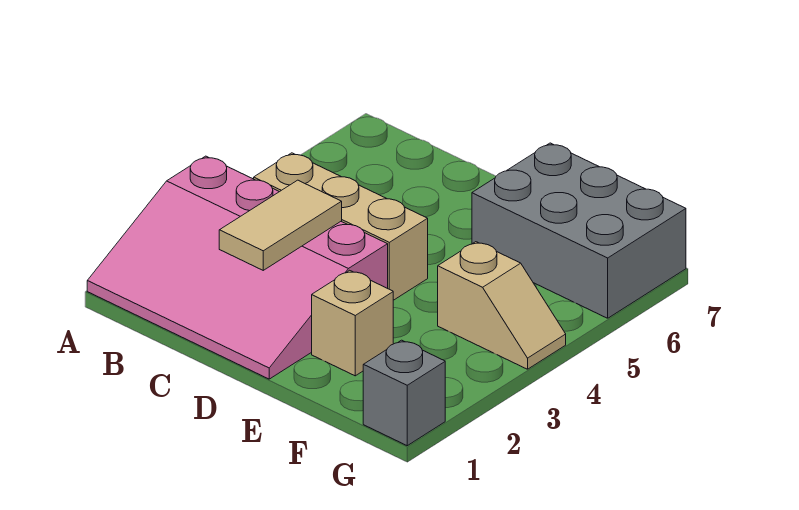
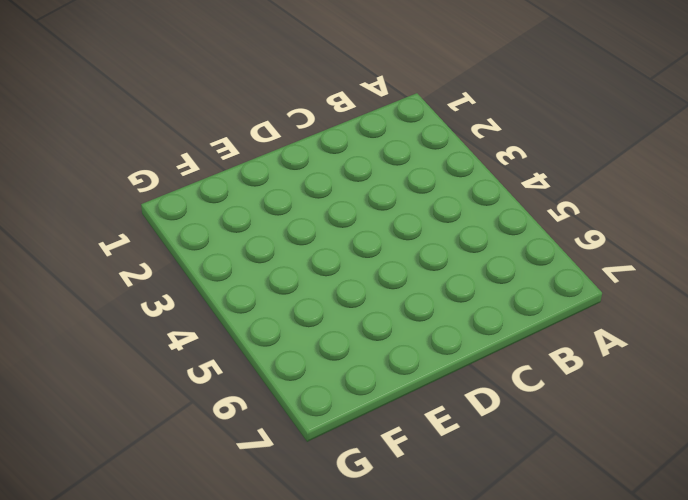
none -> pink slope A1:D3 level 1 top 3
none -> tan brick B4:D4 level 1

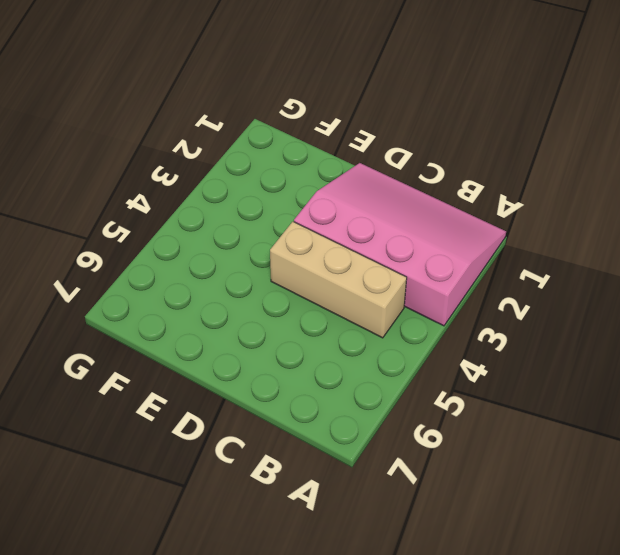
none -> tan brick E2 level 1
none -> grey brick E6:G7 level 1

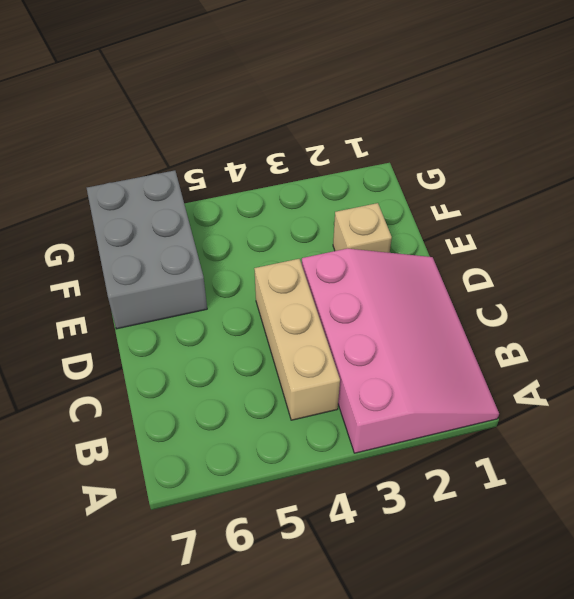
none -> tan slope F4:G4 level 1 top F
none -> grey brick G1 level 1

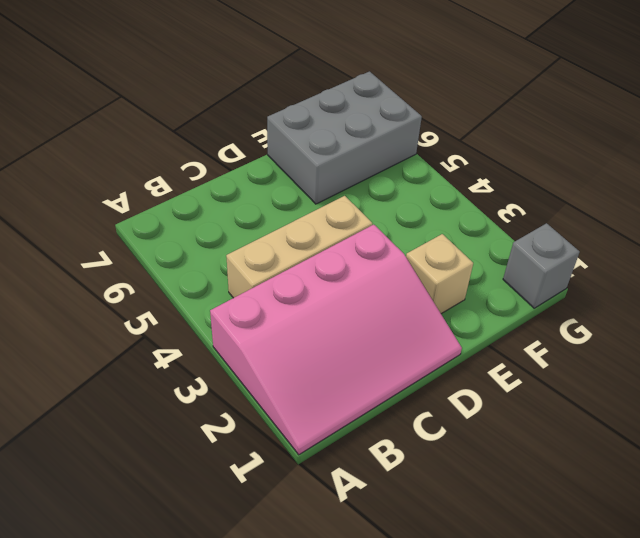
none -> tan slope F4:G4 level 1 top F
none -> tan tile C2:C3 level 2

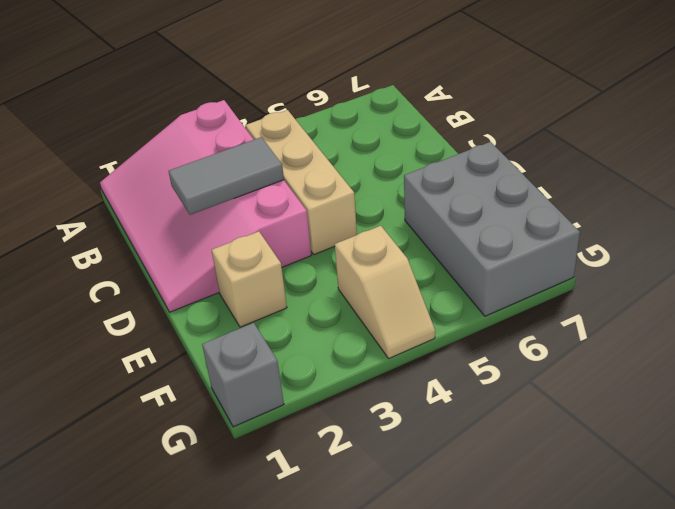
grey tile C2:C3 level 2 -> tan tile C2:C3 level 2

